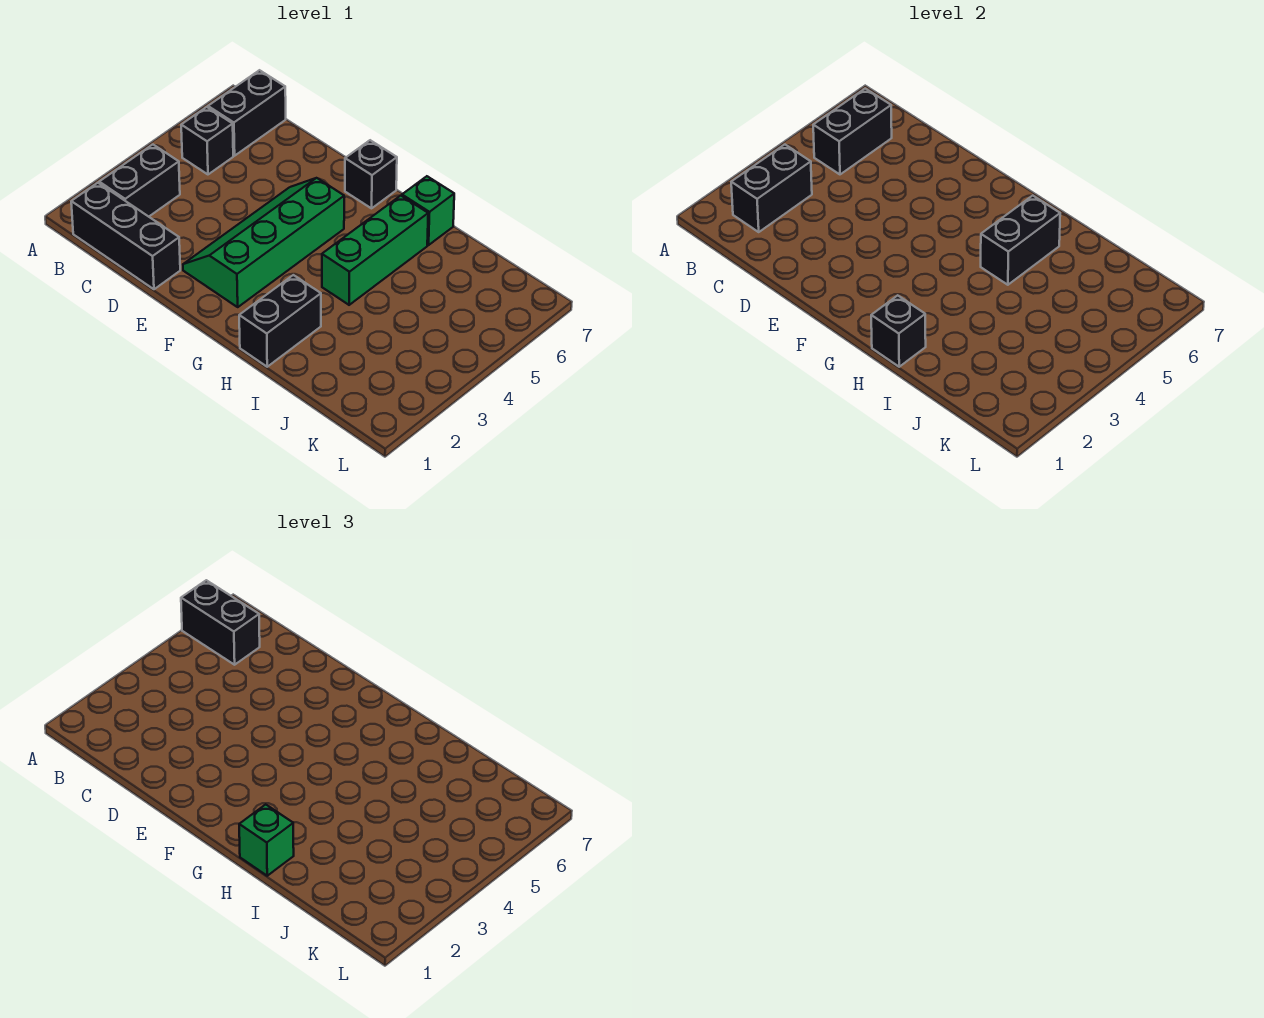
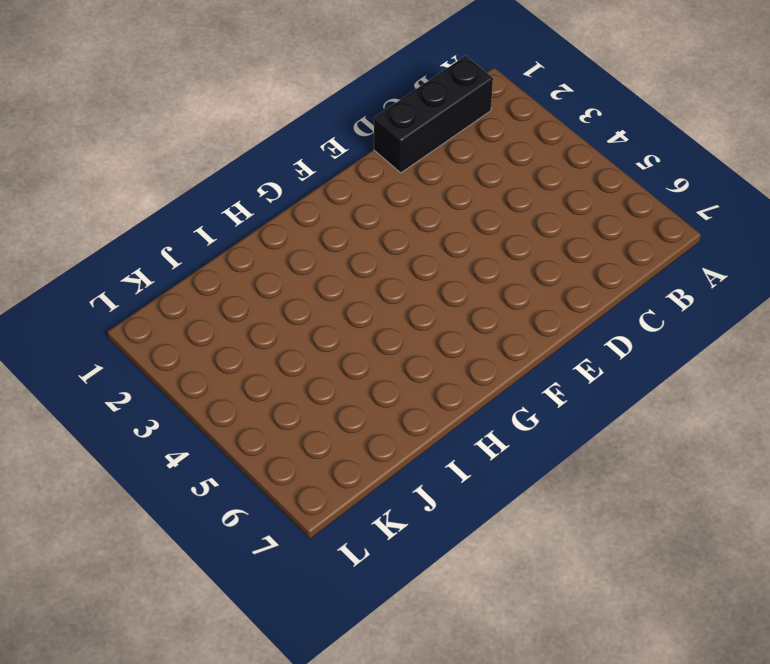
none -> black brick B2:B3 level 1
none -> black brick B5 level 1
none -> black brick B6:B7 level 1

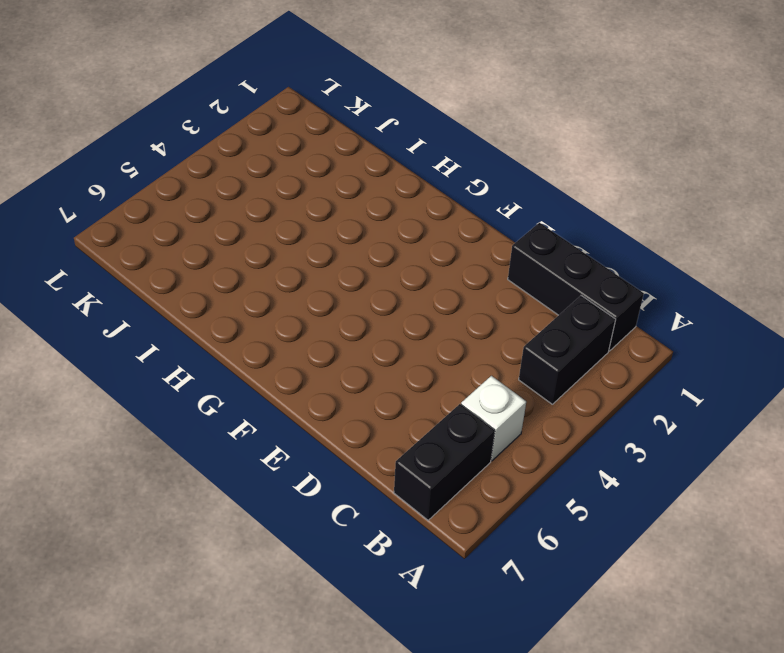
white brick B5 level 1 -> black brick B5 level 1
none -> green slope E2:F5 level 1 top F
none -> black brick F7 level 1
none -> black brick H1:H2 level 1

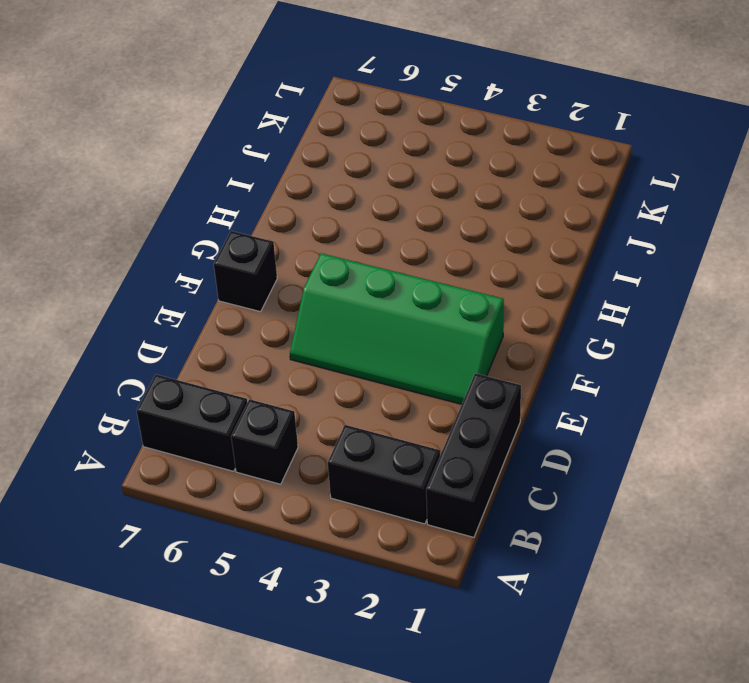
none -> black brick H1:H2 level 1
none -> green brick H4:H6 level 1
none -> green brick H7 level 1

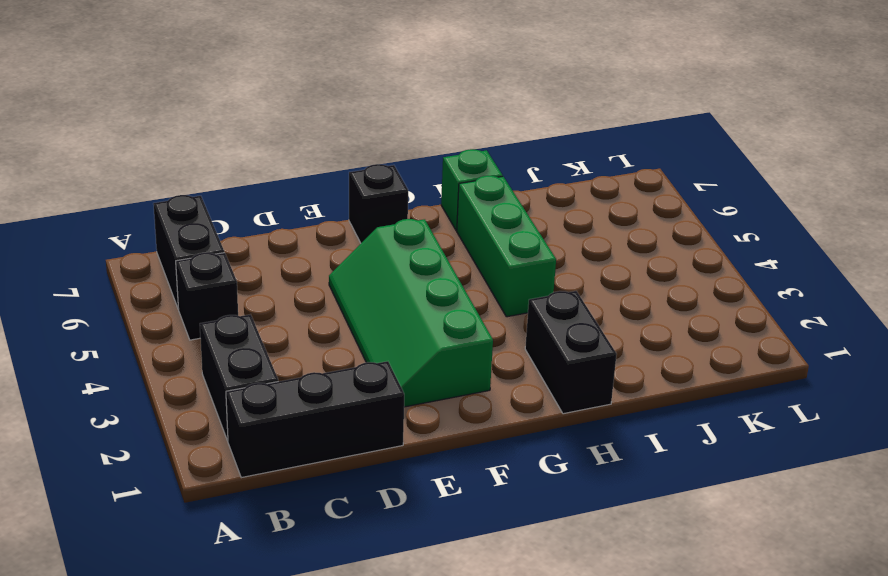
none -> black brick B2:B3 level 2
none -> black brick B5:B6 level 2
none -> black brick H1 level 2

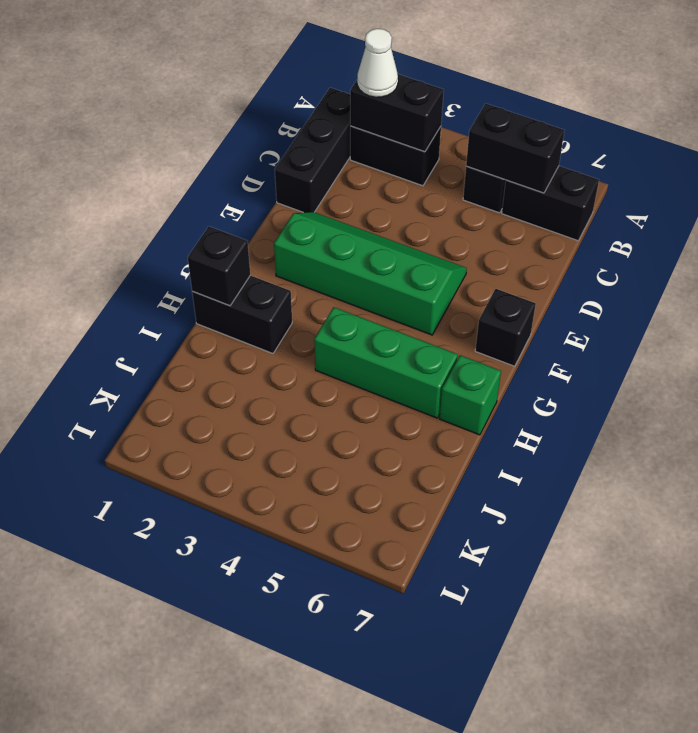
white cone B2 level 3 -> none
none -> black brick H5:H6 level 2
none -> black brick A6:B6 level 3
none -> green brick H1 level 3

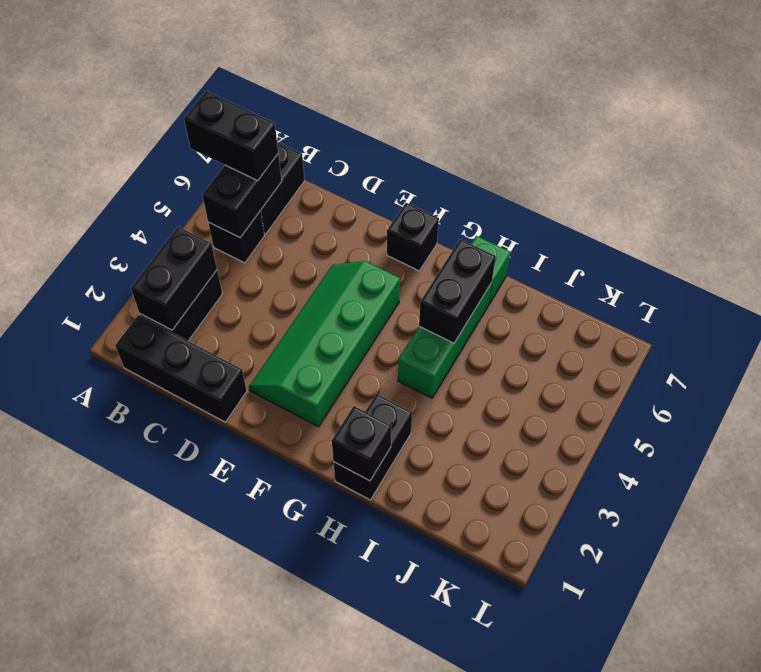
none -> green brick H1 level 3

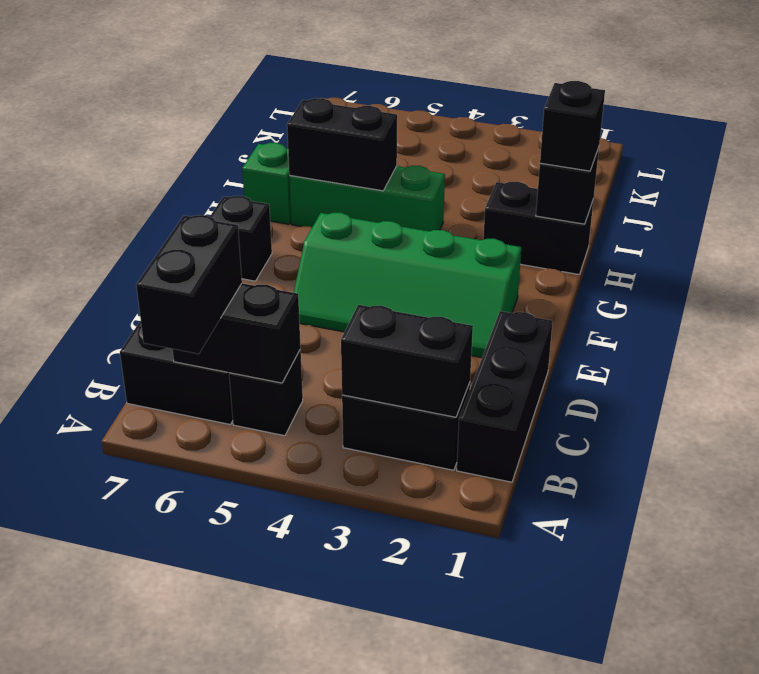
black brick H1 level 3 -> green brick H1 level 3

